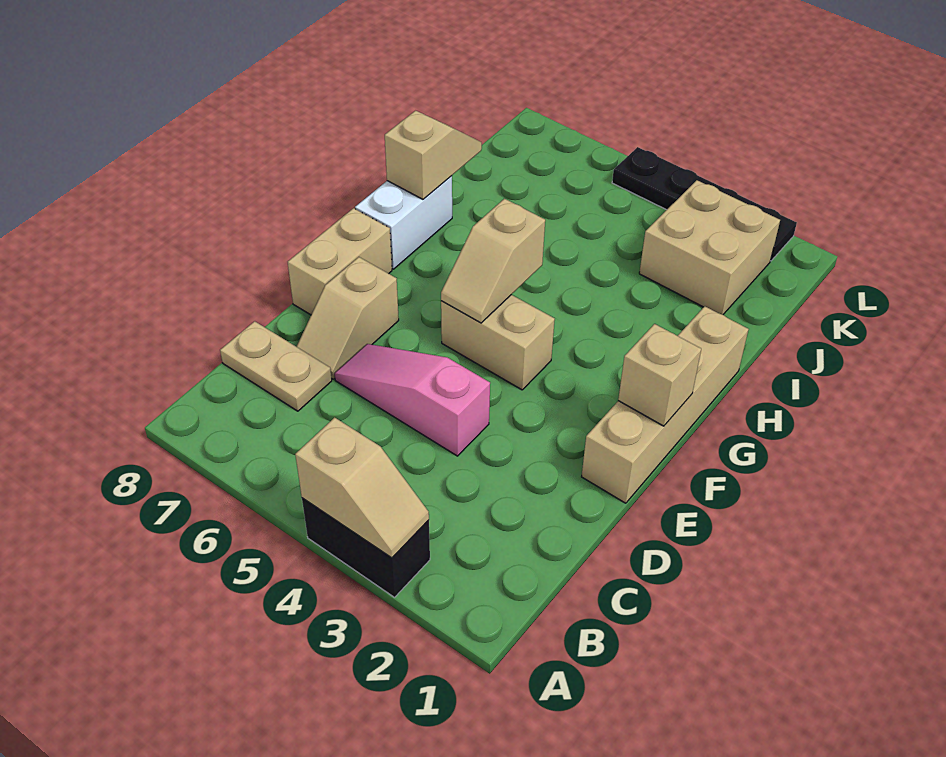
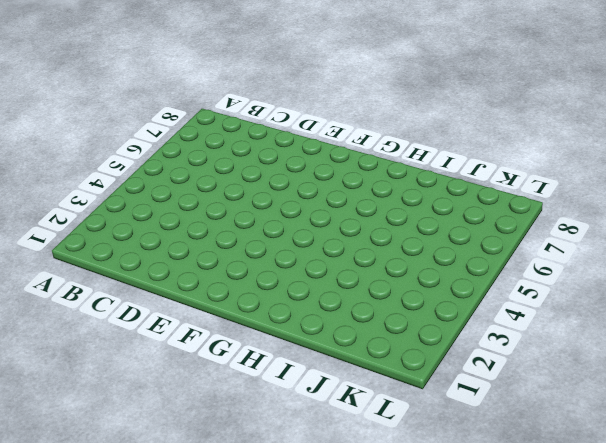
none -> black brick A3:A4 level 1
none -> tan plate C7:C8 level 1
none -> pink slope D4:D6 level 1 top 4

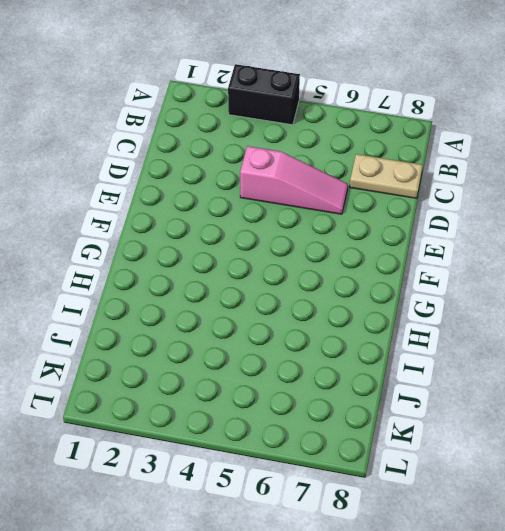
none -> tan slope D7:E7 level 1 top E
none -> tan brick E1:H1 level 1
none -> tan brick E8:F8 level 1

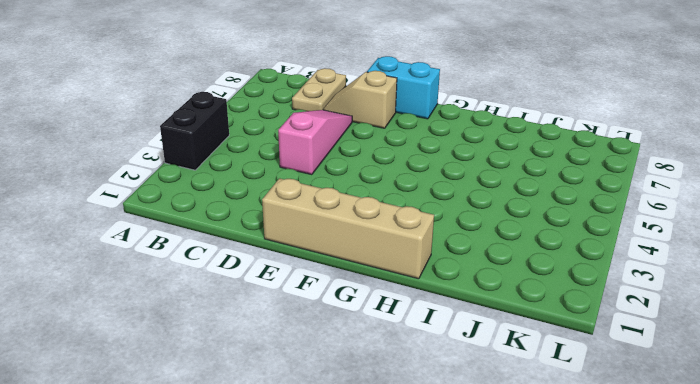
cyan brick E8:F8 level 1 -> tan brick E8:F8 level 1
none -> tan brick F4:F5 level 1
none -> white brick G8:H8 level 1
none -> tan brick J2:K3 level 1

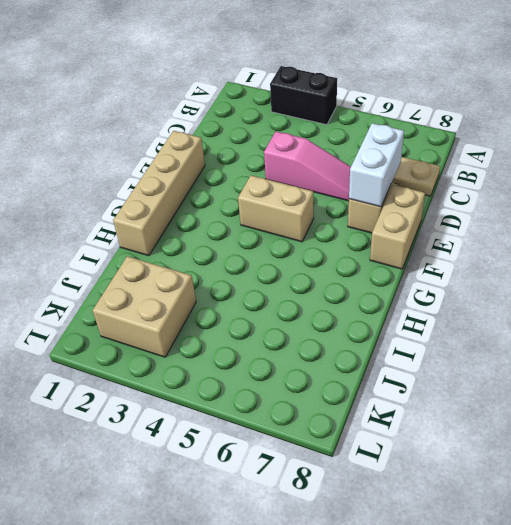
white brick D7:E7 level 2 -> white brick G8:H8 level 1
none -> black plate L2:L5 level 1
none -> tan slope A3:A4 level 2 top 4
none -> tan brick F1 level 2

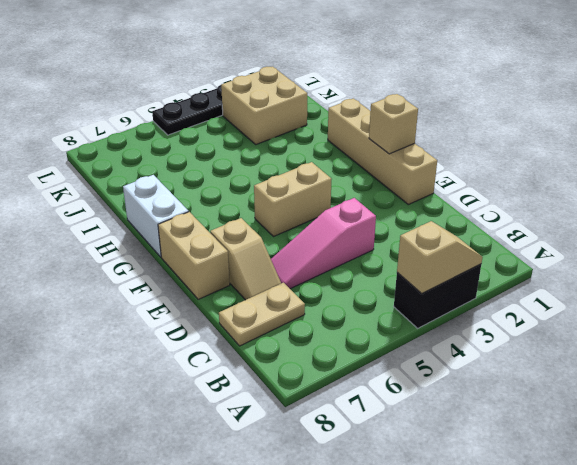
none -> tan slope F5:G5 level 2 top G
none -> tan slope H8:I8 level 2 top H

